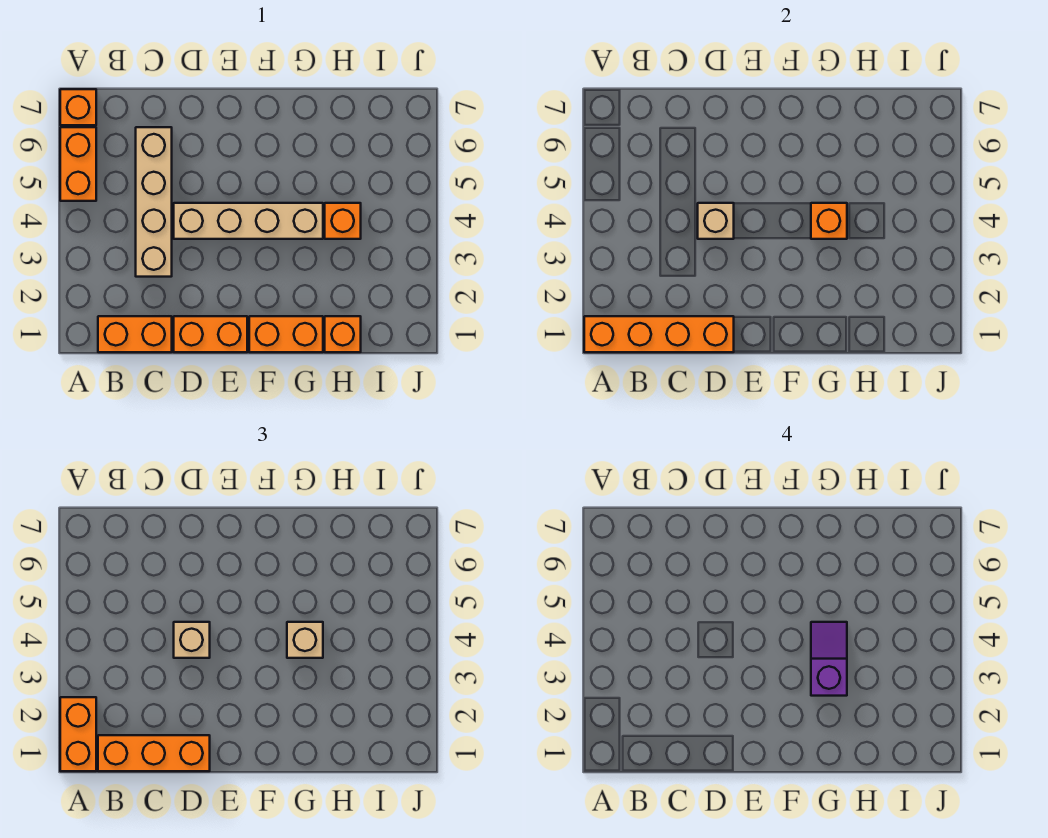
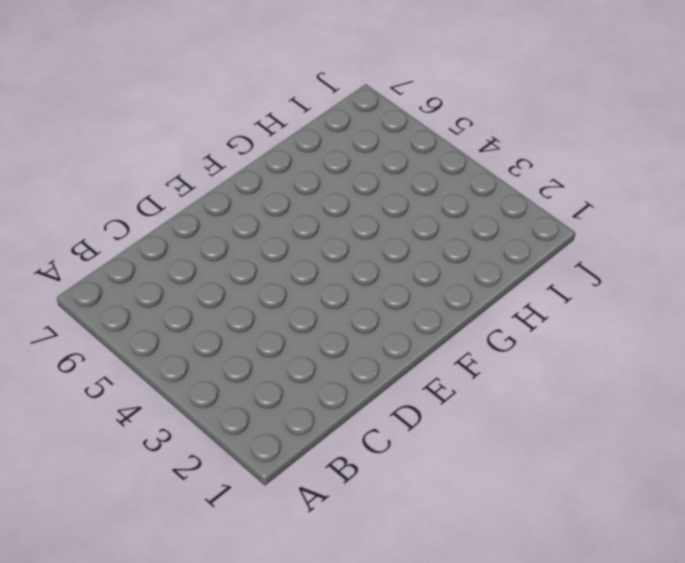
none -> orange brick A5:A6 level 1
none -> orange brick A7 level 1
none -> orange brick B1:C1 level 1

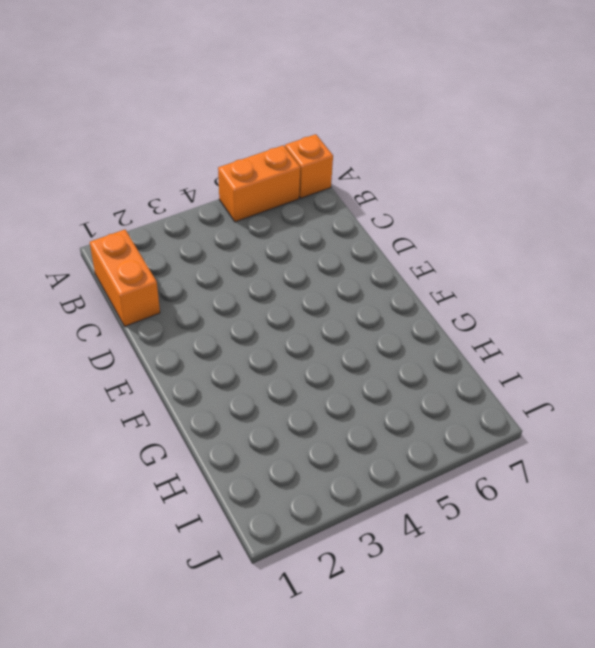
none -> tan brick C3:C6 level 1
none -> orange brick D1:E1 level 1
none -> tan brick D4:G4 level 1

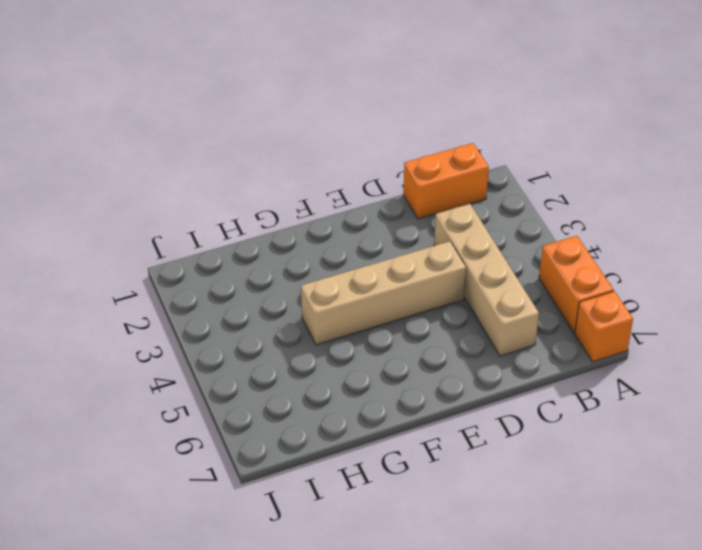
none -> orange brick D1:E1 level 1
none -> orange brick F1:G1 level 1
none -> orange brick H1 level 1

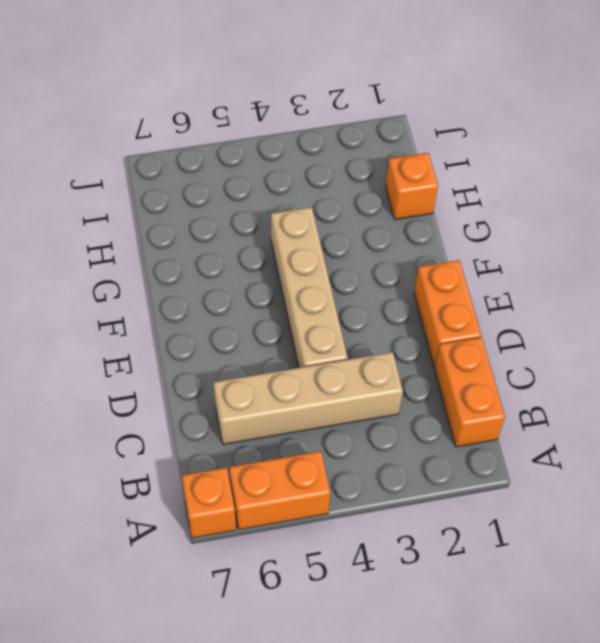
none -> orange brick F1:G1 level 1
none -> orange brick H4 level 1
none -> orange brick A1:D1 level 2

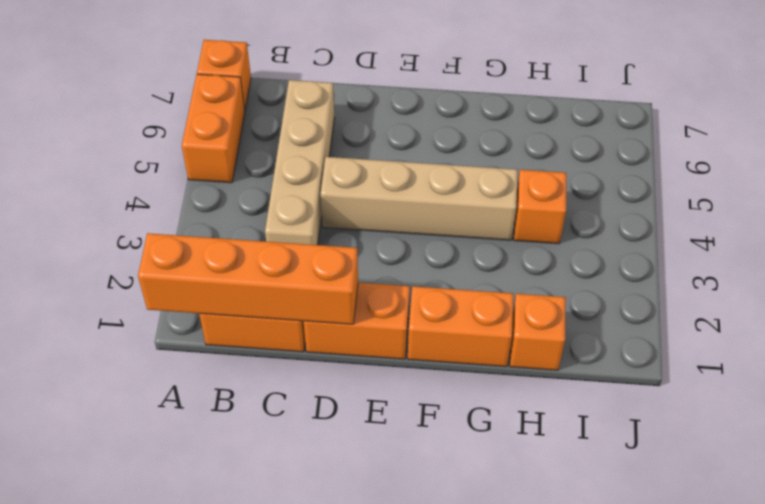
none -> tan brick D4 level 2
none -> orange brick G4 level 2
none -> orange brick A1:A2 level 3

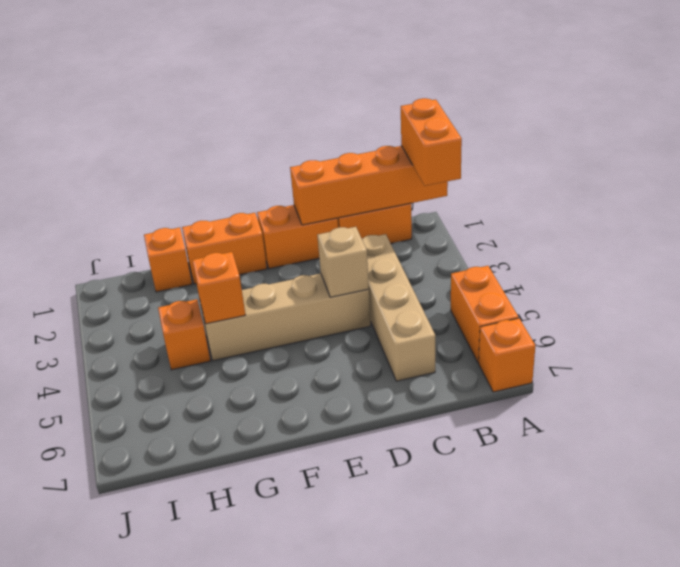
none -> orange brick B1:D1 level 3
none -> tan brick D4 level 3
none -> tan brick G4 level 3

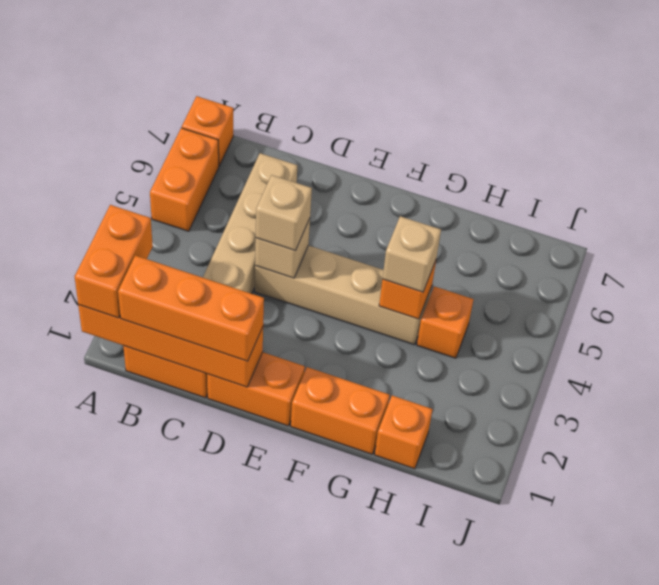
none -> purple slope G3:G4 level 4 top 3

